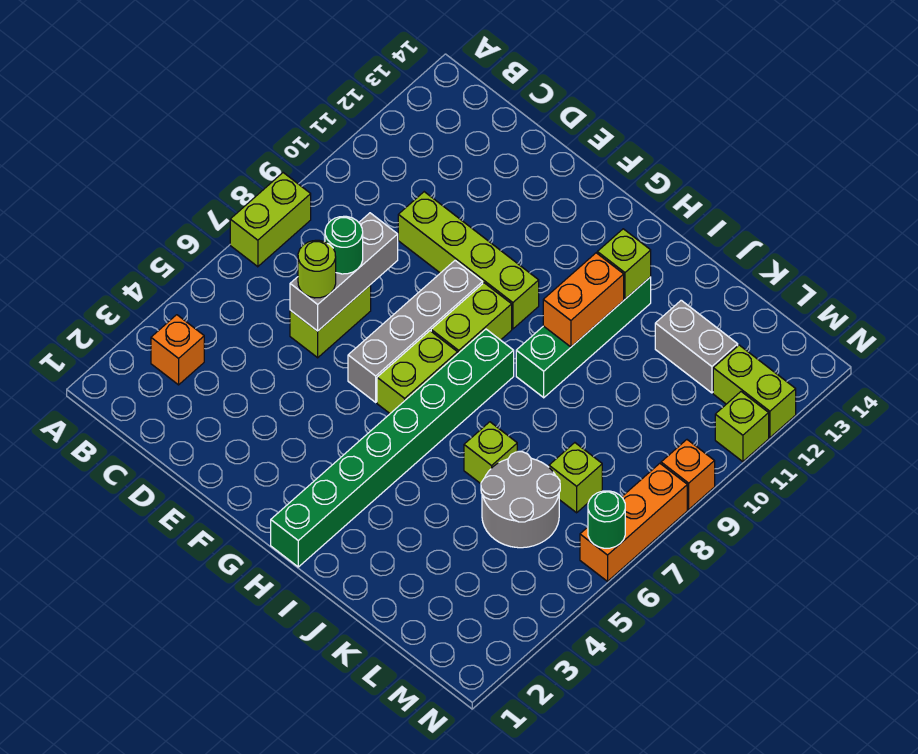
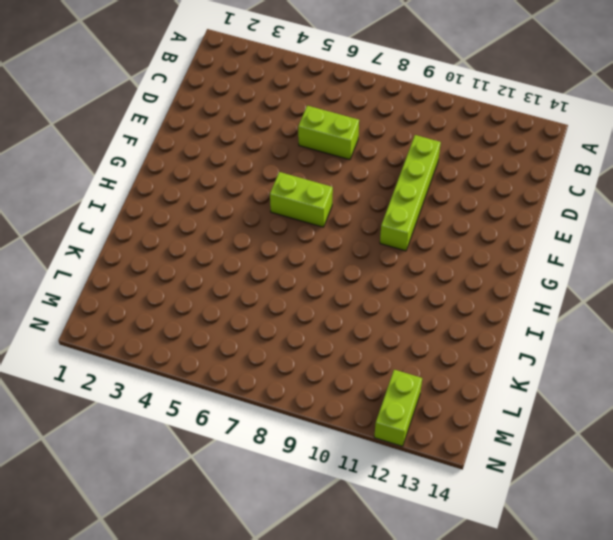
none -> lime brick A7:A8 level 1
none -> orange brick B3 level 1
none -> grey brick F6:F9 level 1

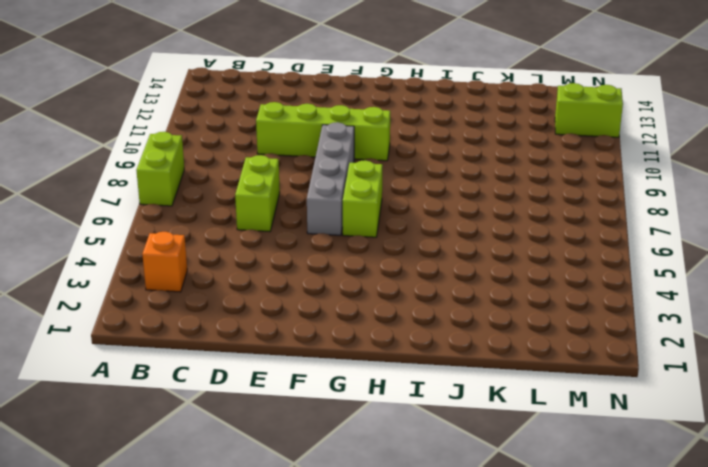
none -> lime brick G8:G9 level 1
none -> green brick H1:H8 level 1
none -> green brick I9:I12 level 1

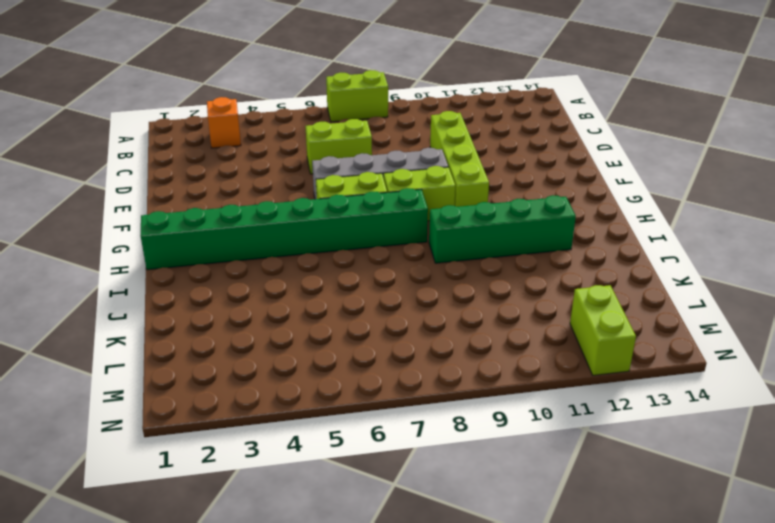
none -> lime brick J6 level 1
none -> grey round brick K5:L6 level 1
none -> grey brick K12:L12 level 1

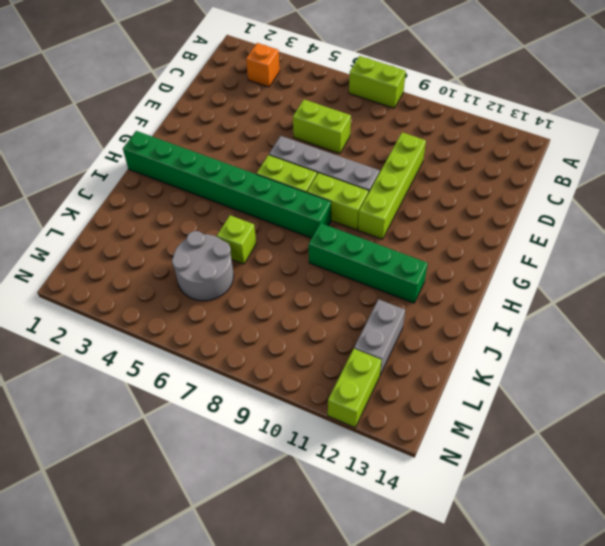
none -> lime brick L7 level 1
none -> orange brick N6:N8 level 1
none -> orange brick N9 level 1

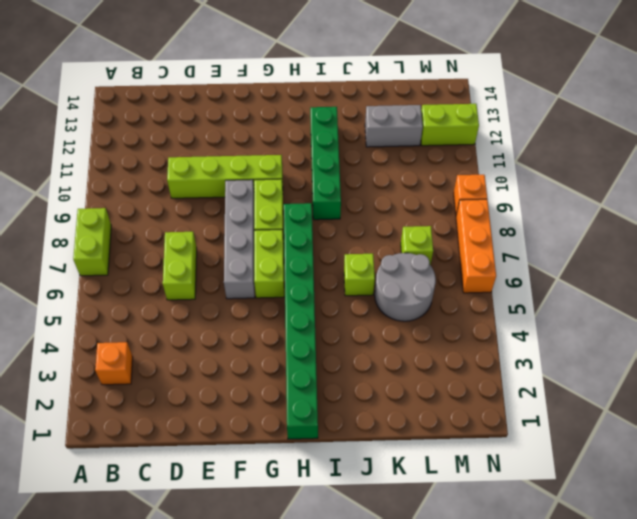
none -> lime brick N11 level 1
none -> grey brick D6:D8 level 2
none -> orange brick I10:I11 level 2

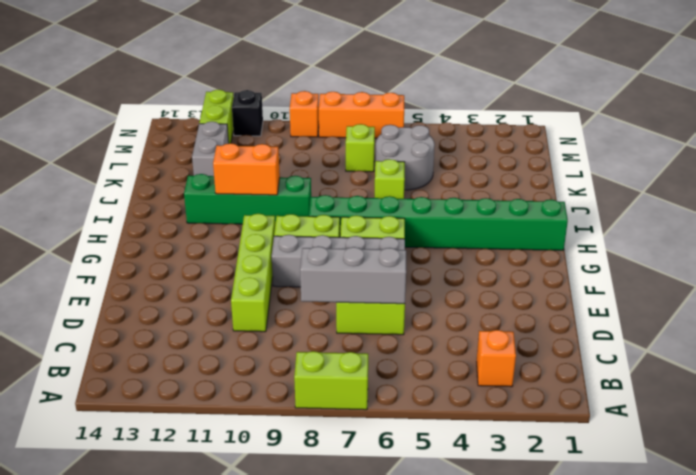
black brick N11 level 1 -> lime brick N11 level 1
none -> lime brick I12 level 2
none -> green round brick N6 level 2
none -> lime round brick D6 level 3

